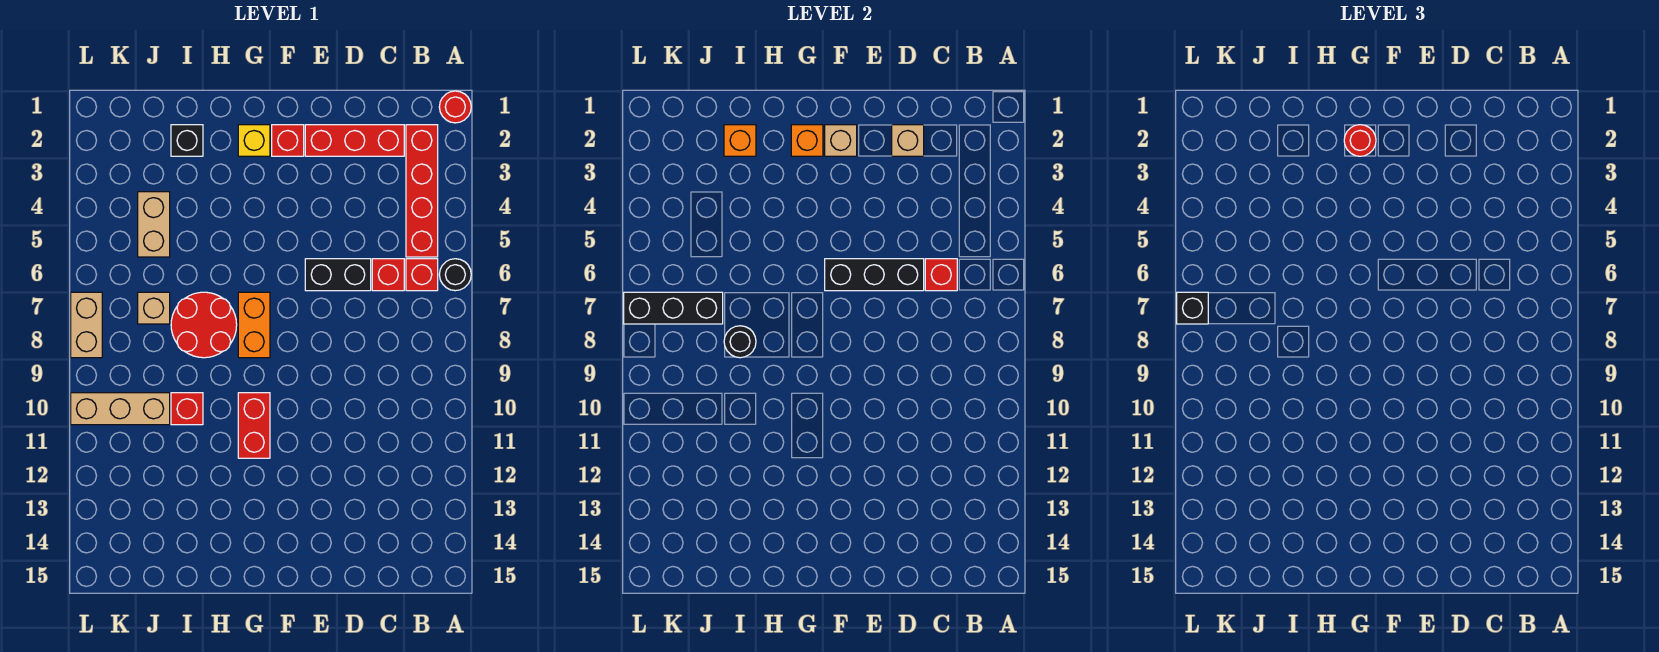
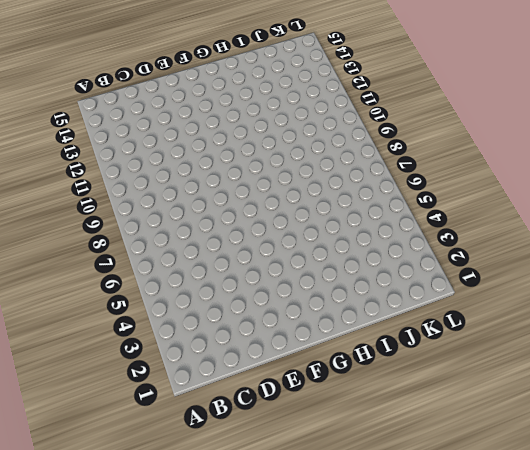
none -> red round brick A1 level 1
none -> black round brick A6 level 1
none -> red brick B2:B5 level 1

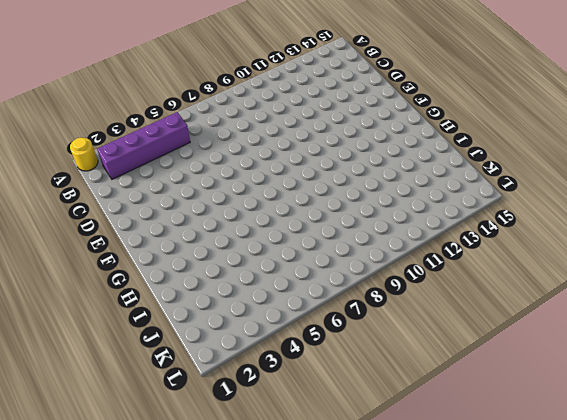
yellow round brick A1 level 1 -> red round brick A1 level 1
purple brick B2:B5 level 1 -> red brick B2:B5 level 1
none -> black round brick A6 level 1
none -> red brick B6 level 1
none -> red brick C2:E2 level 1

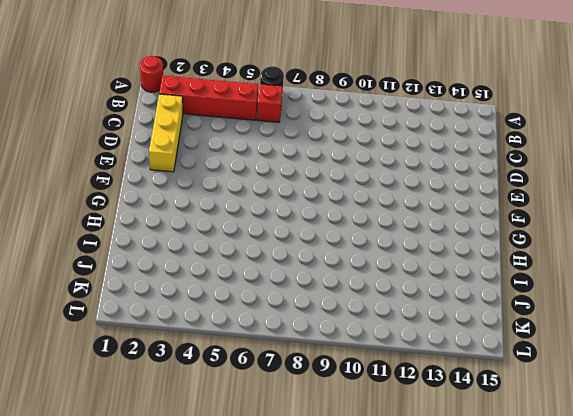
yellow brick C2:E2 level 1 -> red brick C2:E2 level 1
none -> red brick C6 level 1
none -> black brick D6:E6 level 1
none -> red brick F2 level 1

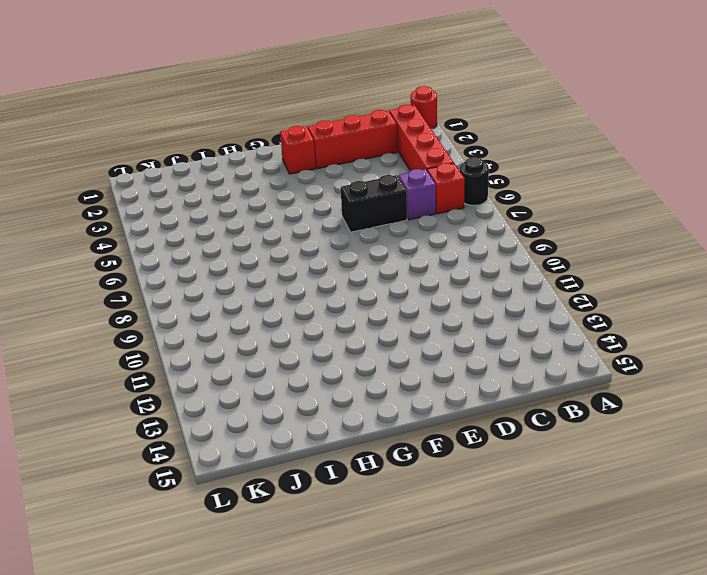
purple brick C6 level 1 -> red brick C6 level 1
none -> yellow brick G2 level 1
none -> orange brick G7:G8 level 1
none -> red brick G10:G11 level 1

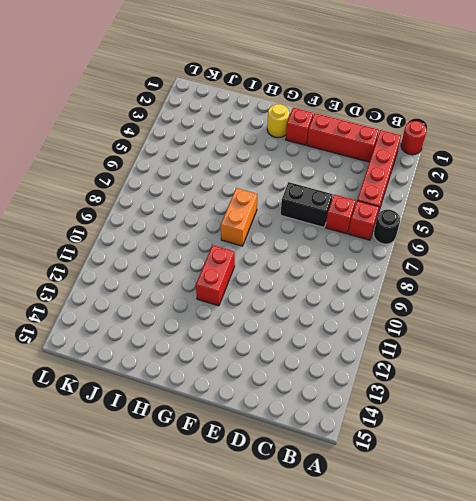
yellow round brick G2 level 1 -> yellow brick G2 level 1
none -> red round brick H7:I8 level 1
none -> black brick I2 level 1
none -> red brick I10 level 1

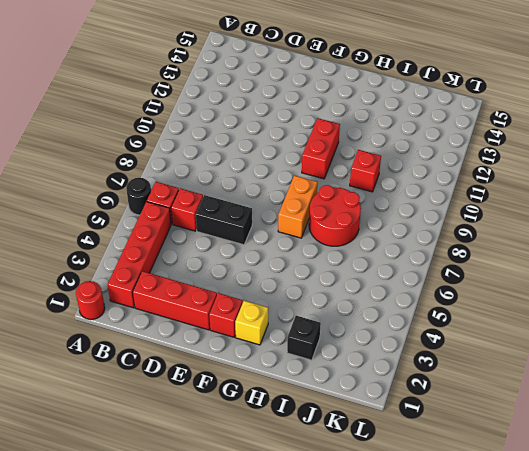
none -> tan brick J4:J5 level 1
none -> tan brick J7 level 1
none -> tan brick J10:L10 level 1

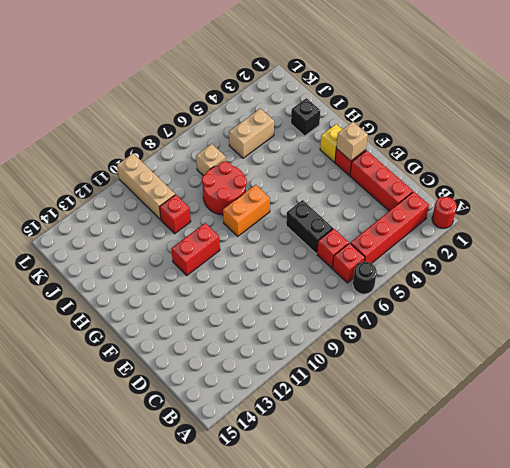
none -> tan brick L7:L8 level 1
none -> red brick C6 level 2
none -> tan brick D2 level 2

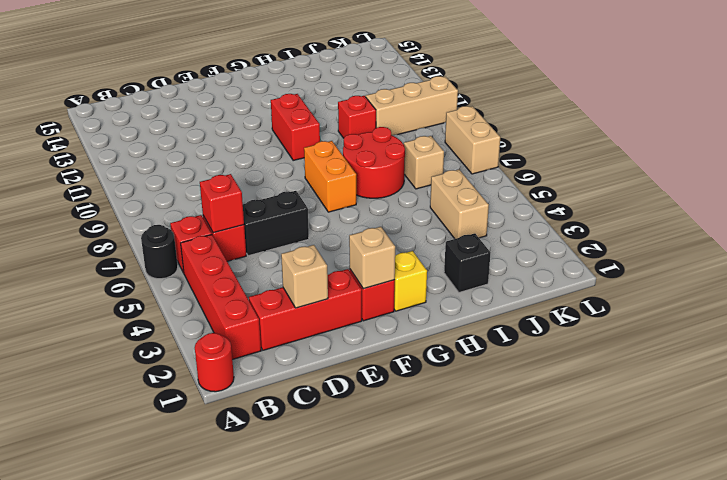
none -> black brick D6:F6 level 2
none -> orange brick G2 level 2
none -> orange brick I2 level 2

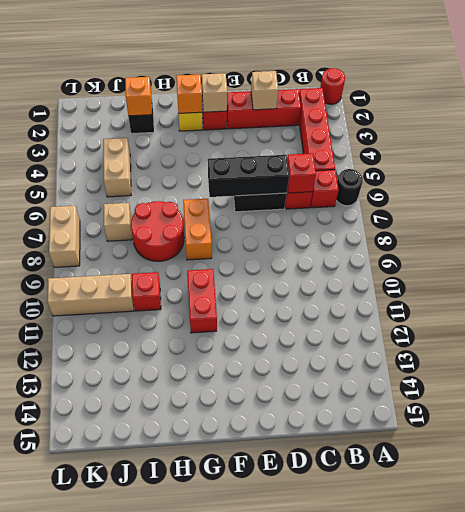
none -> black round brick I8 level 2
none -> black brick J7:L7 level 2
none -> red round brick G2 level 3

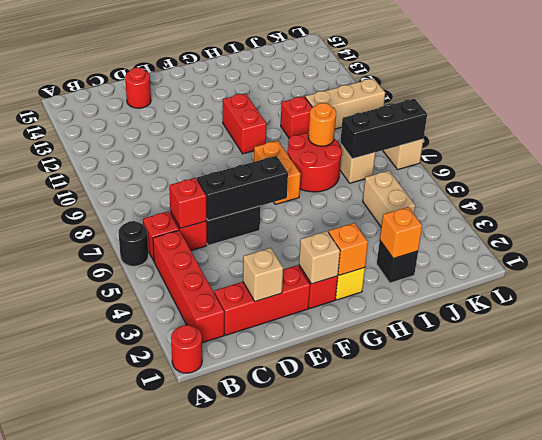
red round brick D14 level 1 -> red round brick G2 level 3
orange round brick I8 level 2 -> black round brick I8 level 2
none -> black brick L7 level 3

